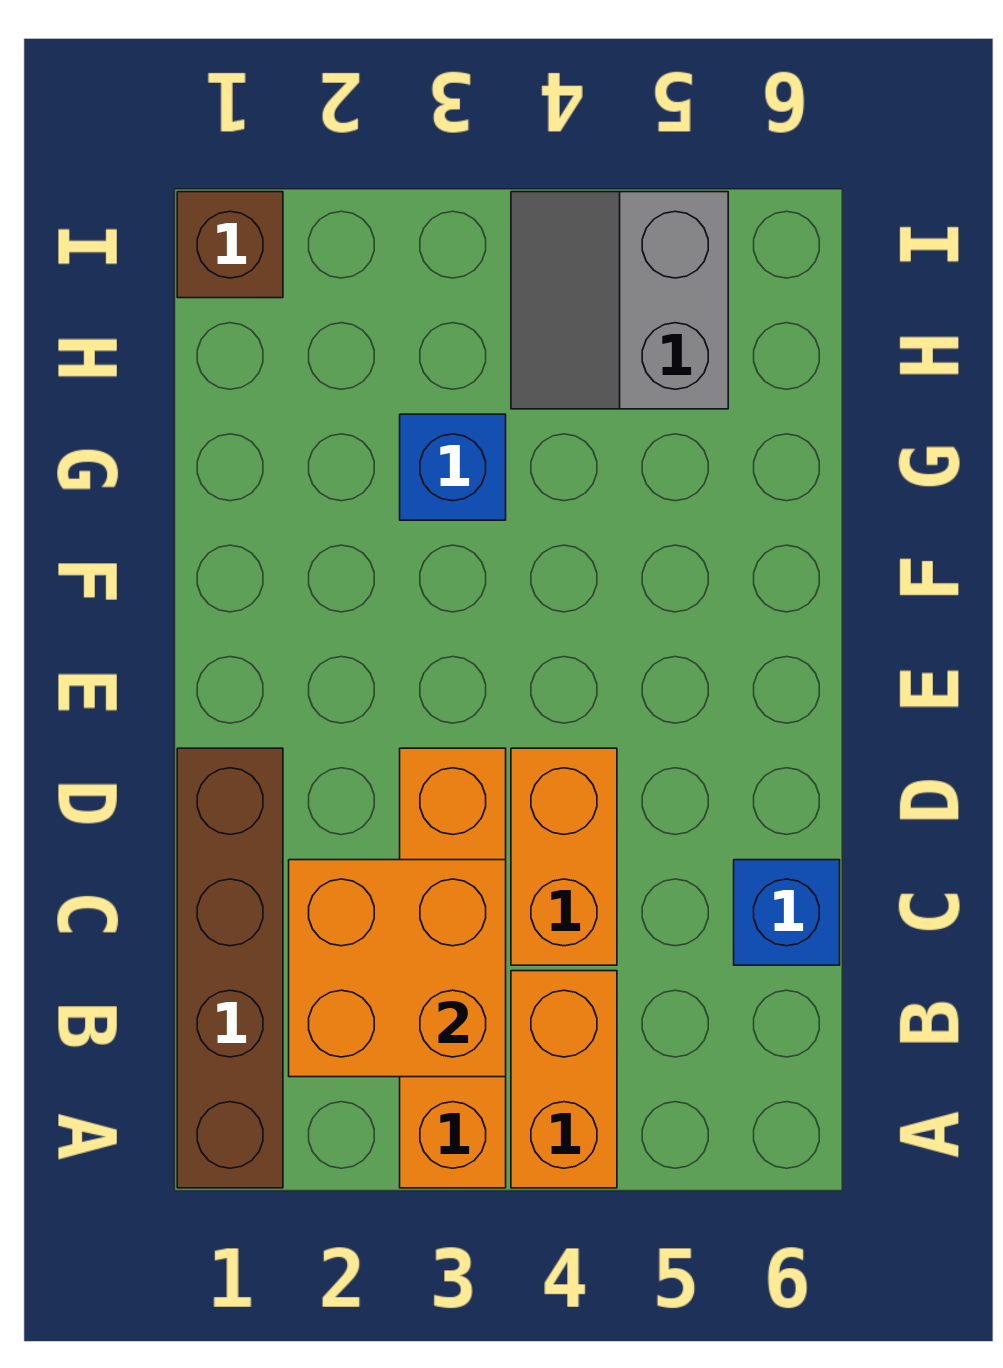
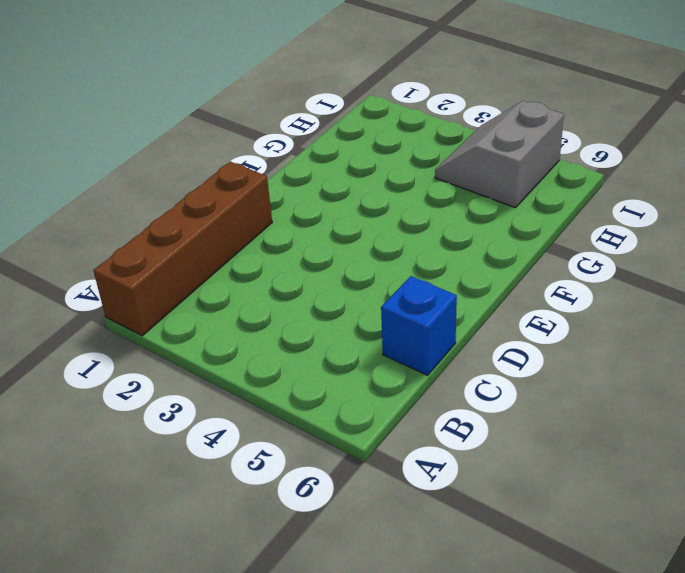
none -> orange brick A3:D3 level 1
none -> orange brick A4:B4 level 1

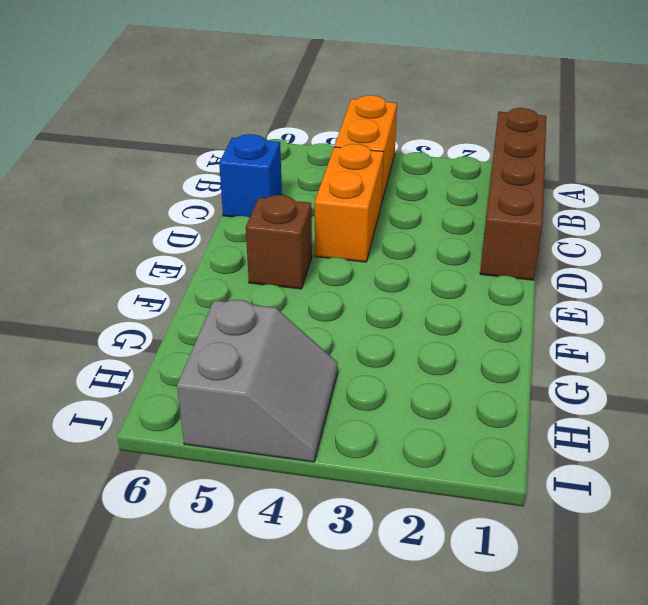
brown brick E5 level 1 -> brown brick I1 level 1
none -> orange brick A3:D3 level 1
none -> blue brick G3 level 1

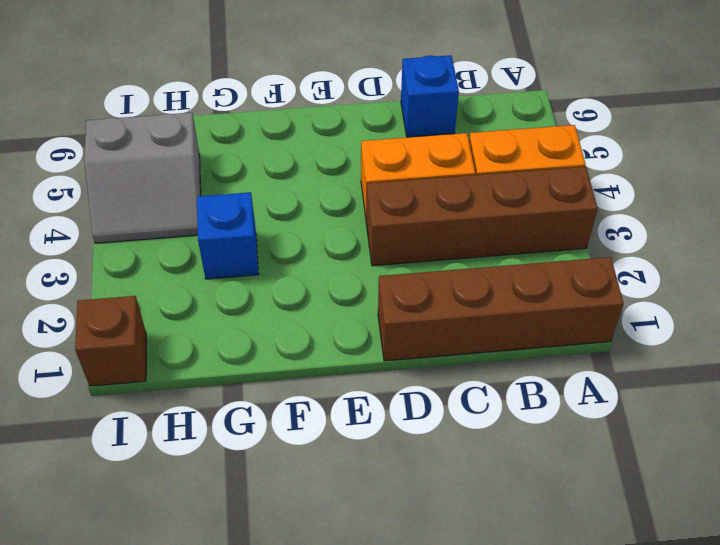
brown brick A3:D3 level 1 -> orange brick A3:D3 level 1
none -> orange brick B2:C3 level 2

